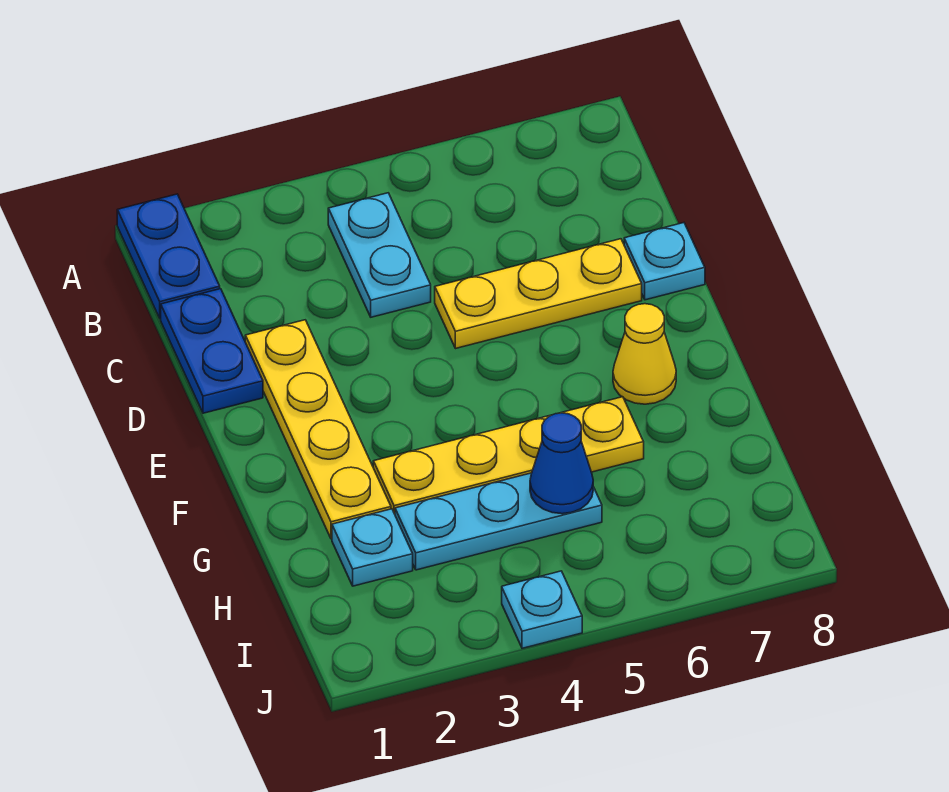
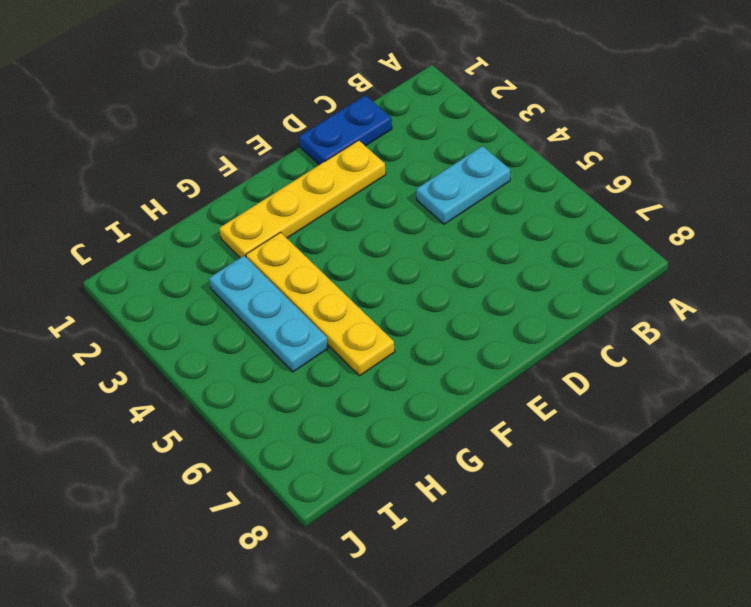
none -> blue plate A1:B1 level 1
none -> yellow plate D5:D7 level 1
none -> cyan plate D8 level 1

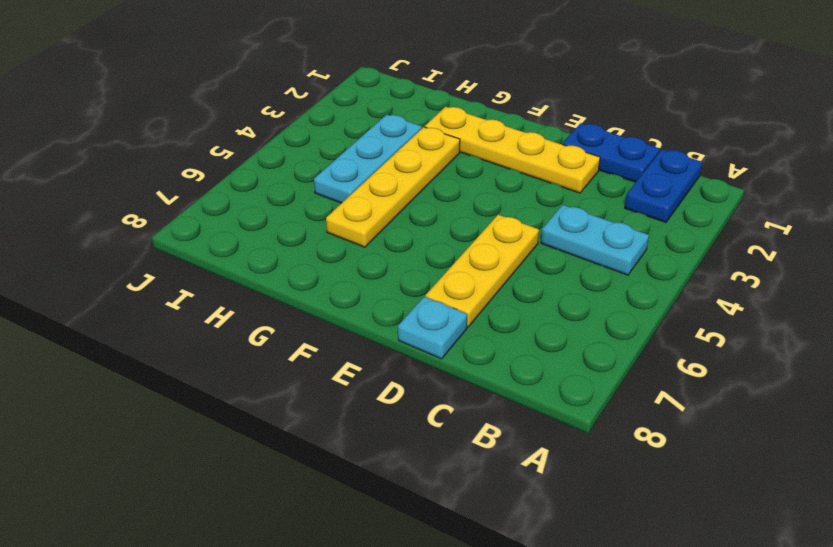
blue plate B1:B2 level 1 -> blue plate A1:B1 level 1
none -> yellow cone F7 level 1
none -> cyan plate H2 level 1
none -> cyan plate J4 level 1

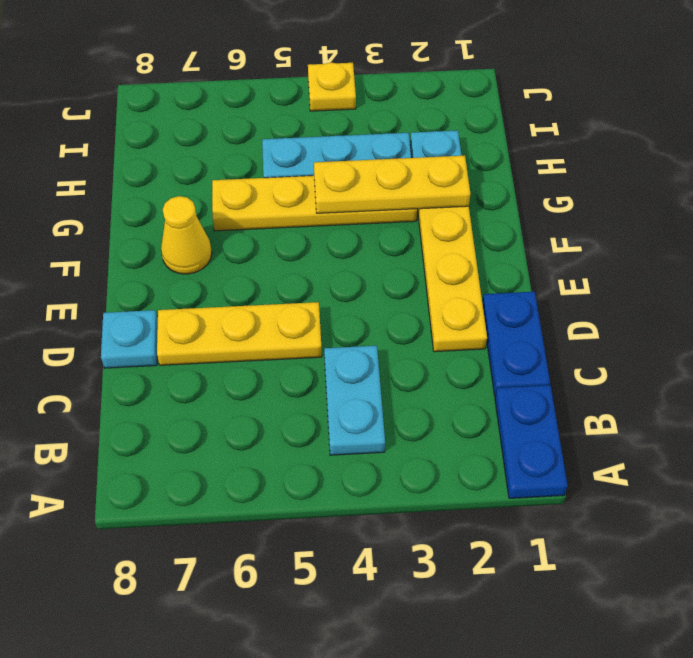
yellow plate G2:G4 level 2 -> none
yellow plate J4 level 1 -> cyan plate J4 level 1
none -> blue cone H5 level 2

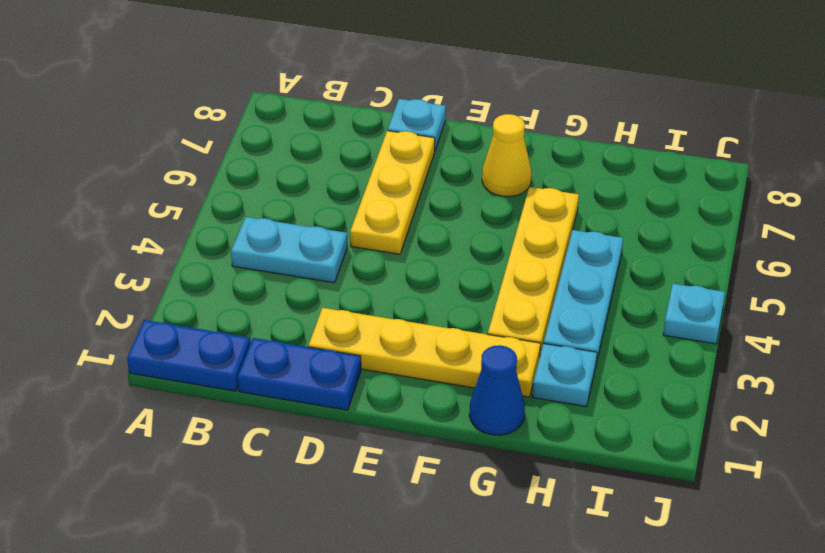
blue cone G1 level 1 -> blue cone H5 level 2

